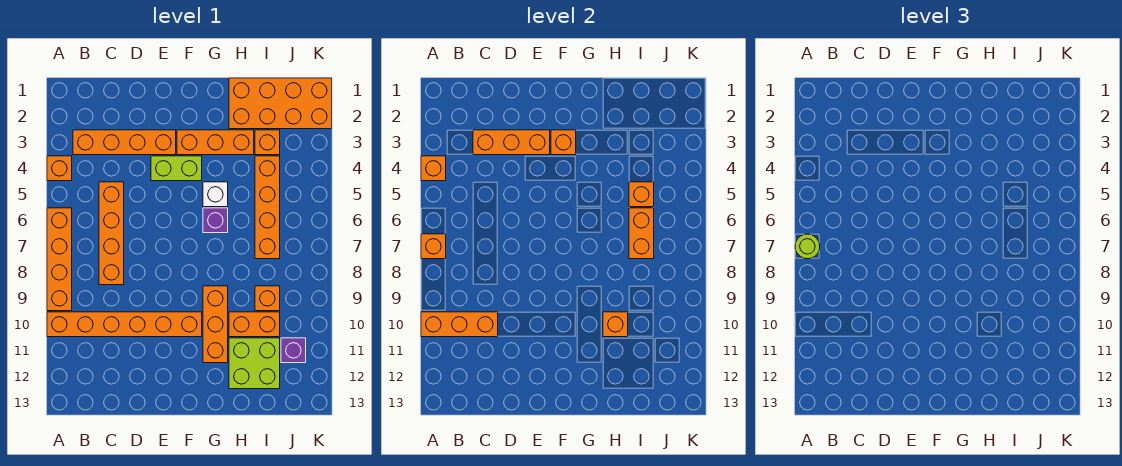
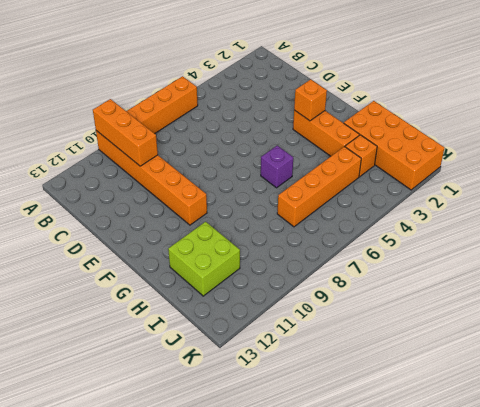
none -> orange brick A4 level 1
none -> orange brick B3:E3 level 1
none -> orange brick C5:C8 level 1

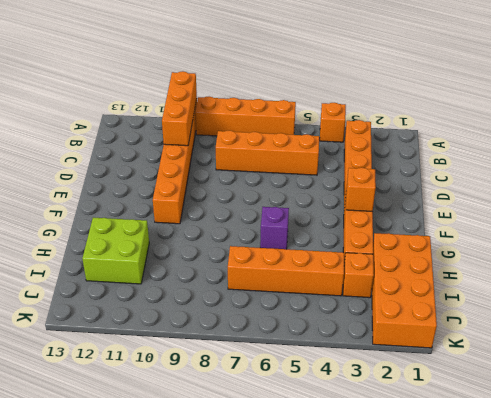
none -> lime brick E4:F4 level 1
none -> white brick G5 level 1
none -> orange brick G9:G11 level 1

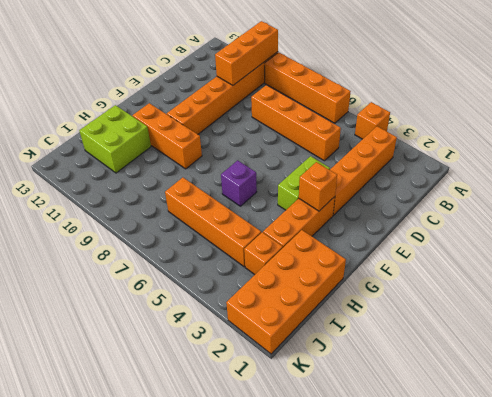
none -> white brick G5 level 1
none -> orange brick H10:I10 level 1
none -> orange brick I9 level 1

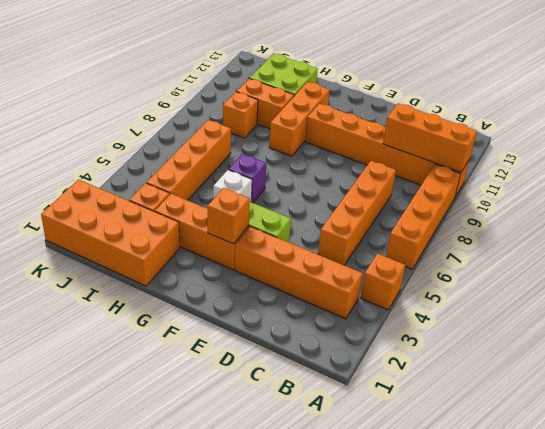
none -> purple brick J11 level 1
none -> orange brick A4 level 2
none -> orange brick A7 level 2

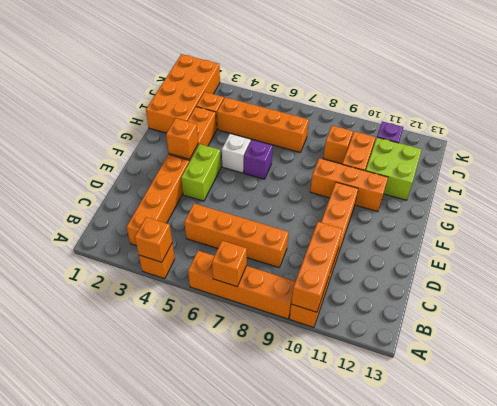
none -> orange brick C3:E3 level 2
none -> orange brick H10 level 2
none -> orange brick I5 level 2

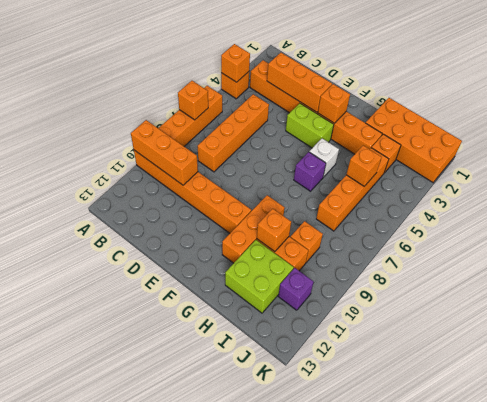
none -> orange brick I6:I7 level 2
none -> lime round brick A7 level 3

